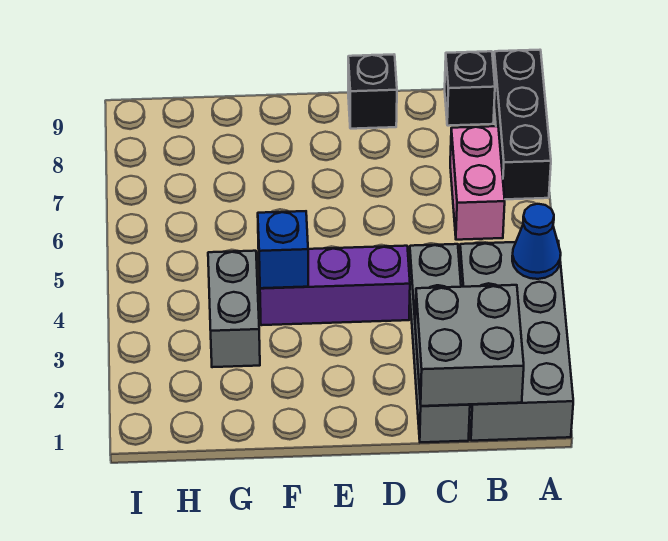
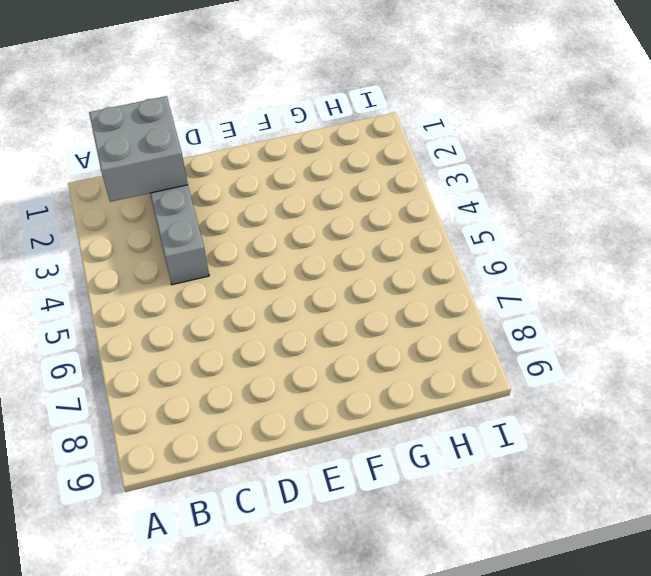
none -> grey brick A1:B4 level 1
none -> black brick A7:A9 level 1

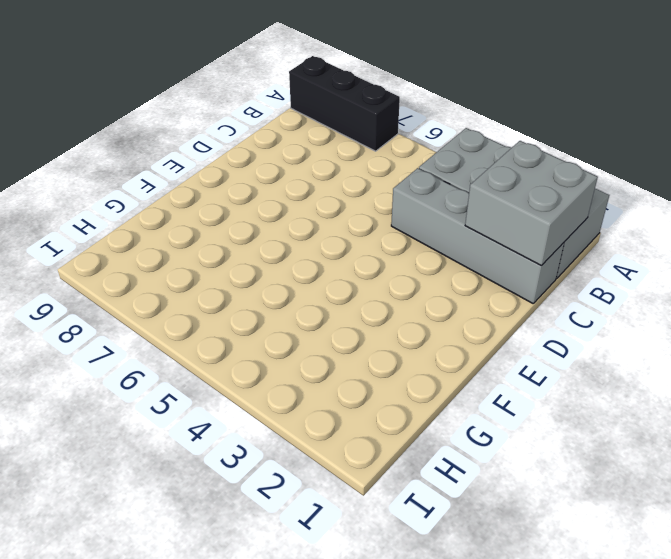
none -> pink brick B6:B7 level 1
none -> black brick B9 level 1

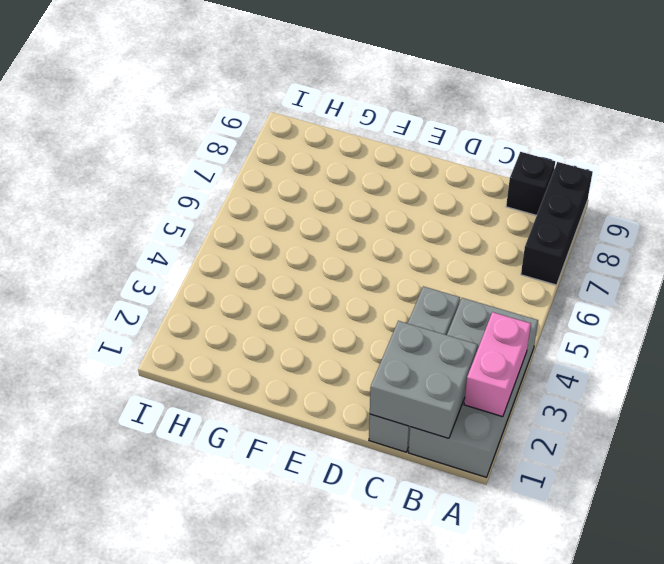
pink brick A2:A3 level 2 -> pink brick B6:B7 level 1
none -> purple brick D4:F4 level 1
none -> black brick D9 level 1

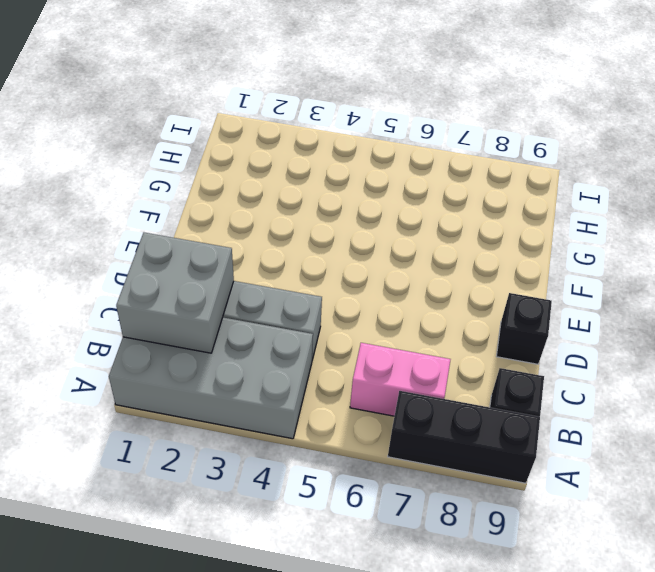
none -> purple brick D4:F4 level 1
none -> grey brick G3:G4 level 1

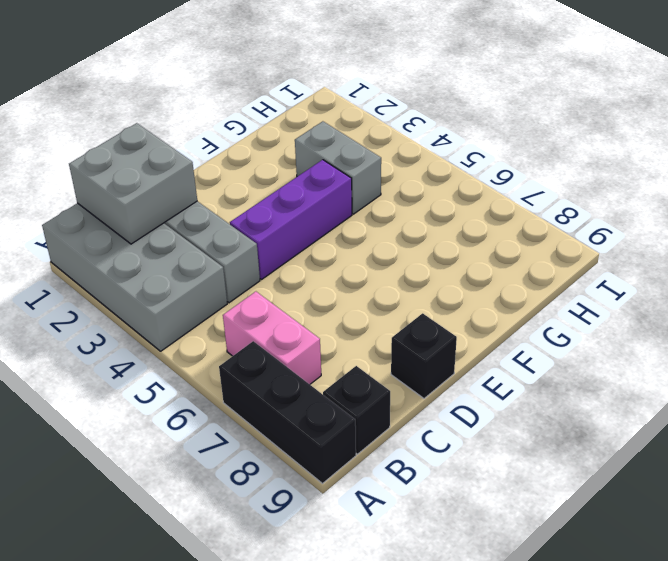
none -> blue cone A4 level 2
none -> blue brick F4 level 2

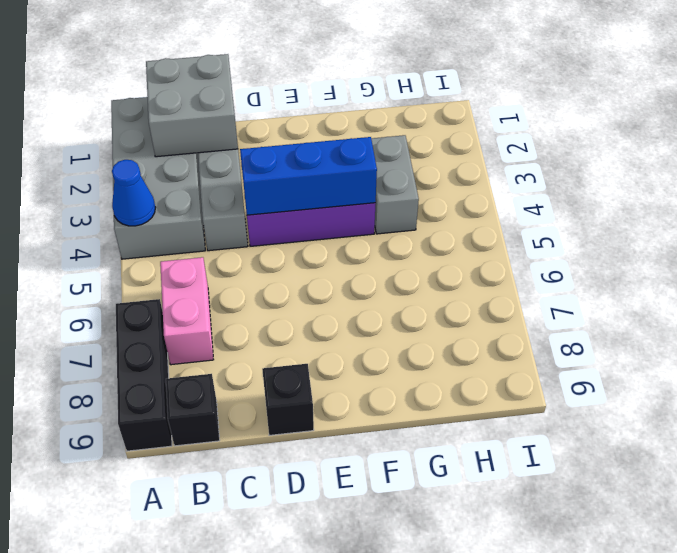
blue brick D4:F4 level 2 -> blue brick F4 level 2

